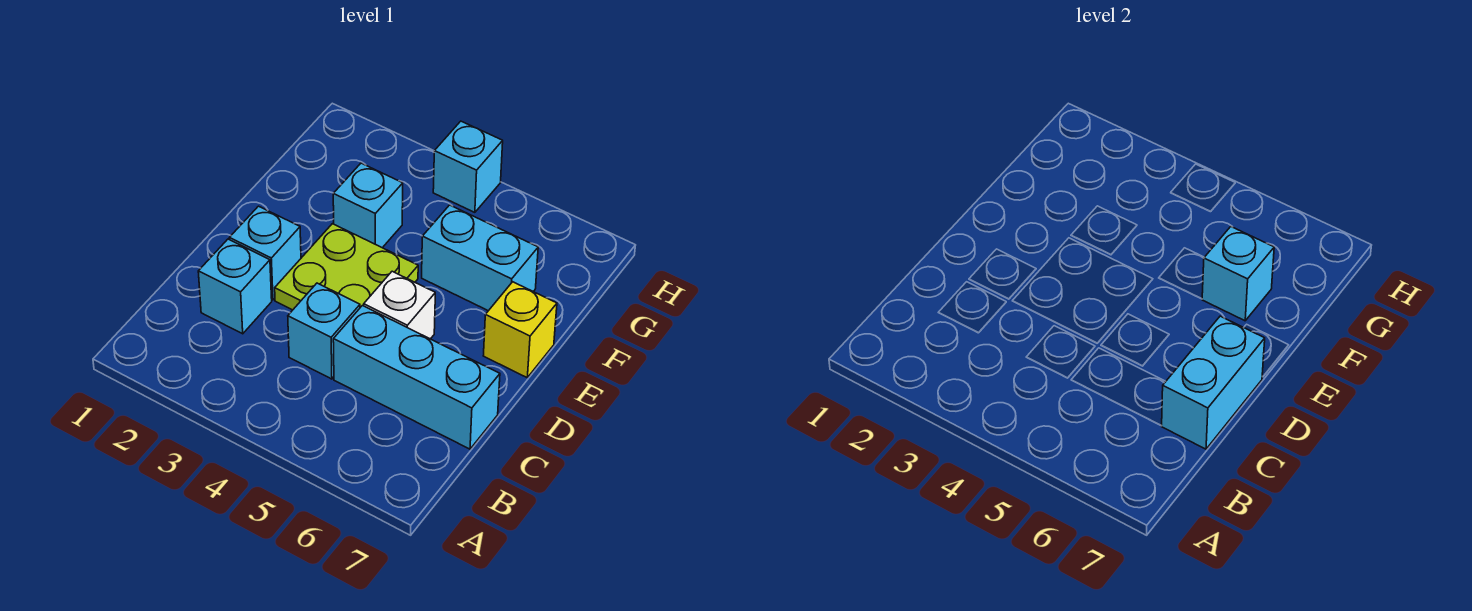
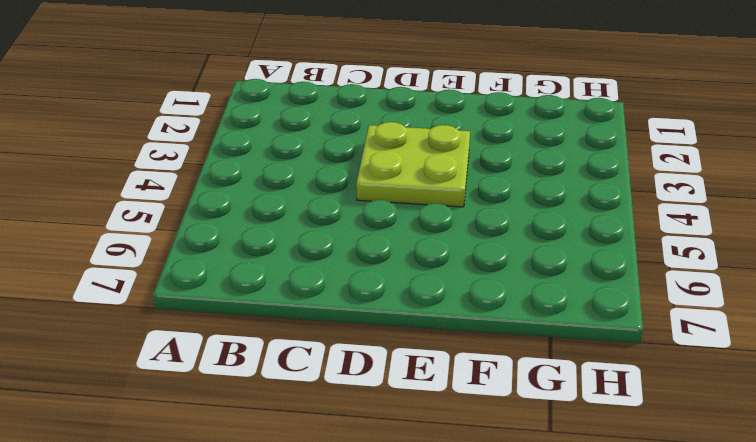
none -> cyan brick C2 level 1
none -> cyan brick C4 level 1
none -> cyan brick C5:C7 level 1

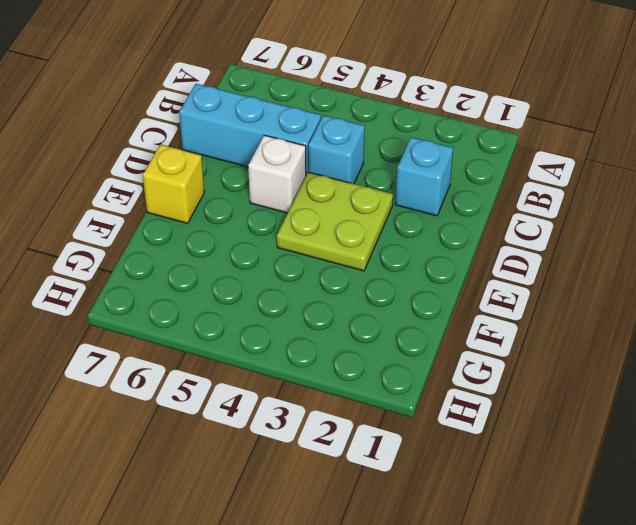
none -> cyan brick D2 level 1
none -> cyan brick F3 level 1
none -> cyan brick F5:F6 level 1

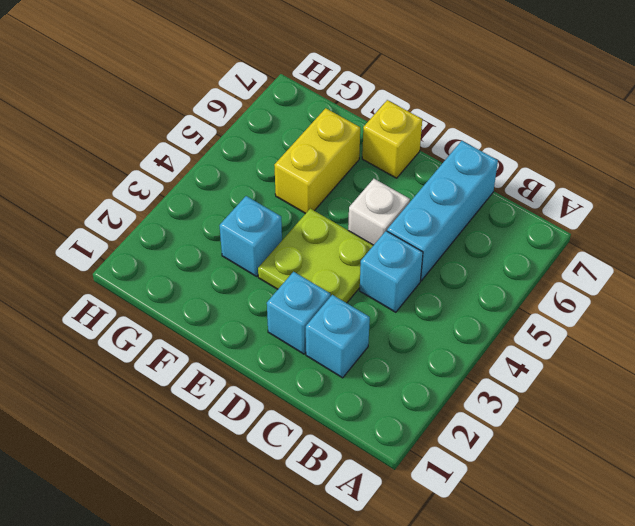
yellow brick F5:F6 level 1 -> cyan brick F5:F6 level 1
none -> cyan brick H4 level 1
none -> cyan brick C7:D7 level 2
none -> cyan brick F6 level 2

